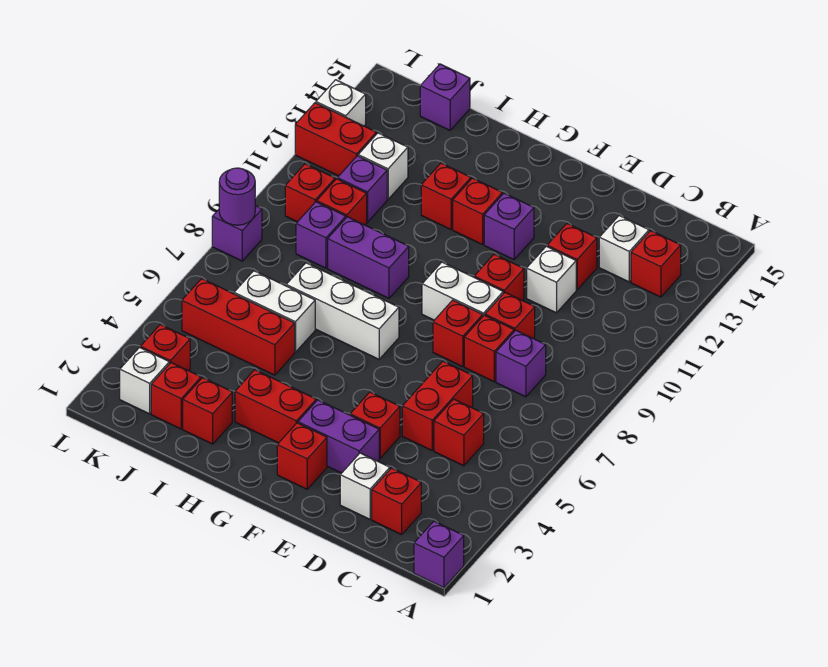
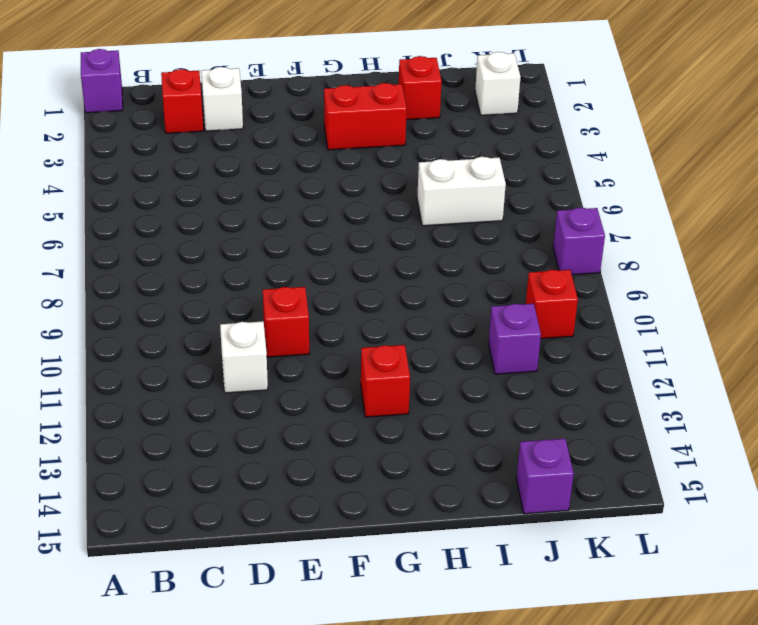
none -> red brick B13 level 1
none -> red brick C5 level 1
none -> purple brick C8 level 1
none -> white brick C13 level 1

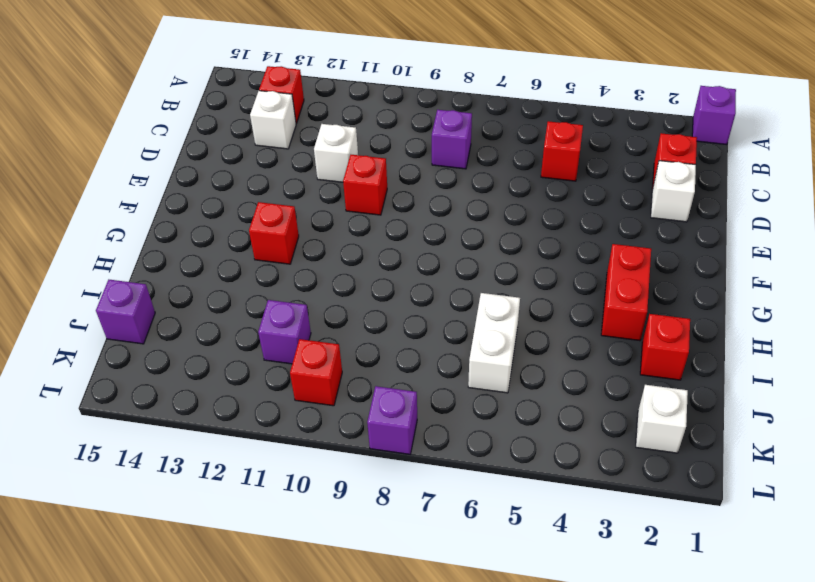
none -> red brick D5:D6 level 1
none -> red brick D8 level 1
none -> red brick D9 level 1
none -> red brick D12 level 1

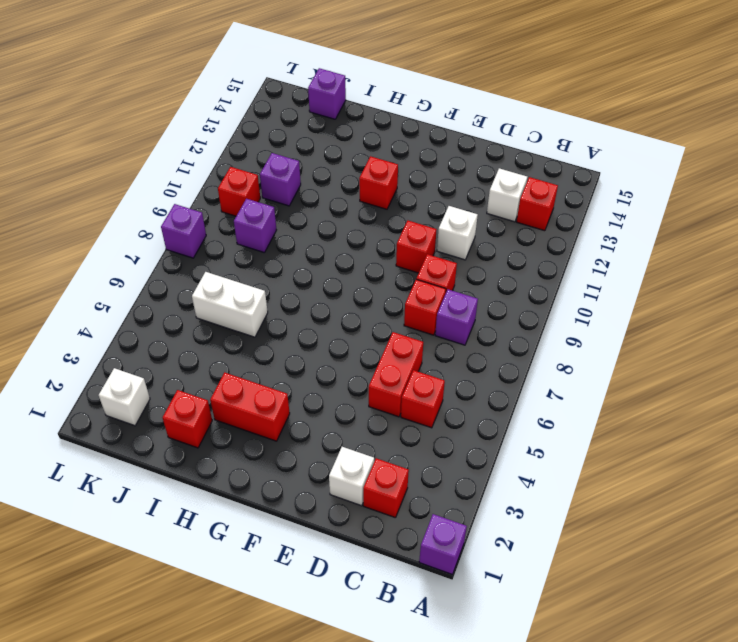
none -> red brick D12 level 1
none -> purple brick E3:F3 level 1
none -> red brick E4 level 1
none -> red brick E8 level 1

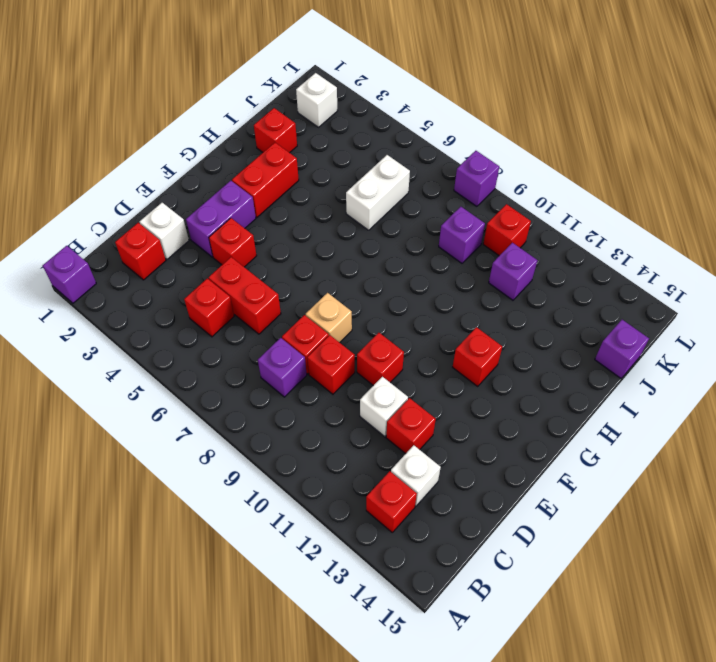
tan brick E8 level 1 -> red brick E8 level 1
none -> white brick E9:F9 level 1
none -> red brick F2 level 1
none -> purple brick F12 level 1
none -> white brick G7:I7 level 1

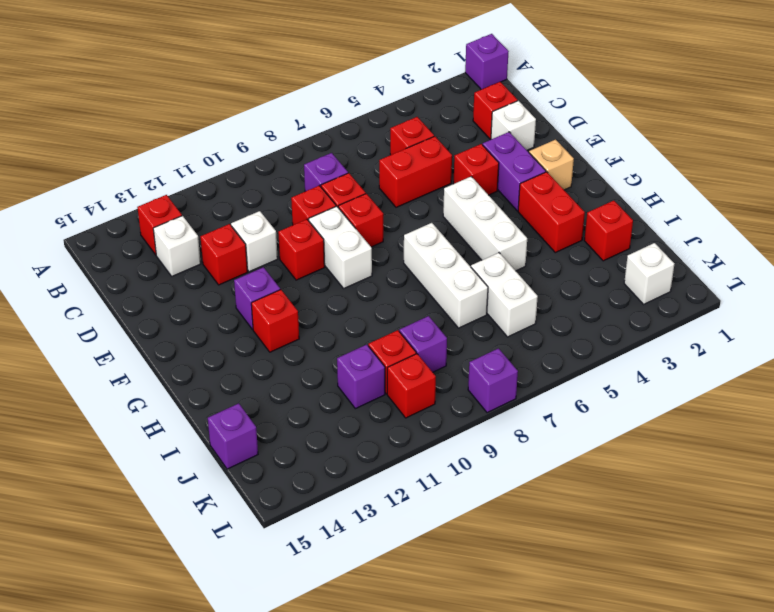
tan brick F2 level 1 -> red brick F2 level 1
white brick F5:H5 level 1 -> none
none -> purple brick H9:I9 level 1
none -> red brick H12 level 1
none -> red brick I5:K5 level 1
none -> red brick J2 level 1

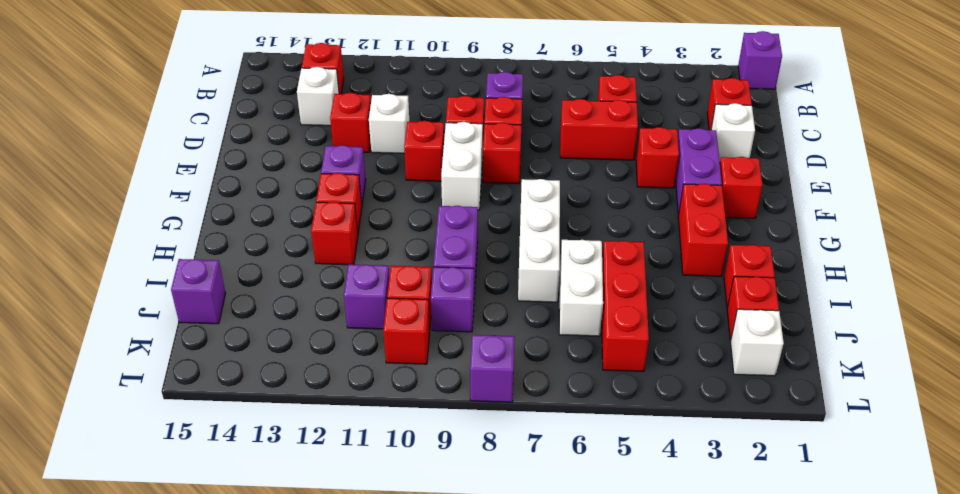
none -> white brick J12 level 1
none -> red brick K3 level 1
none -> red brick K12:L12 level 1
none -> white brick L13 level 1

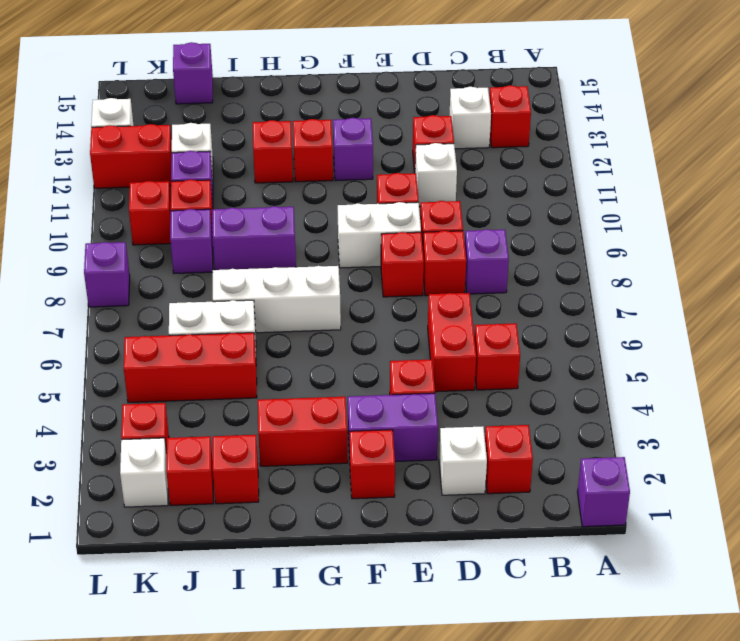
none -> purple round brick L8 level 2

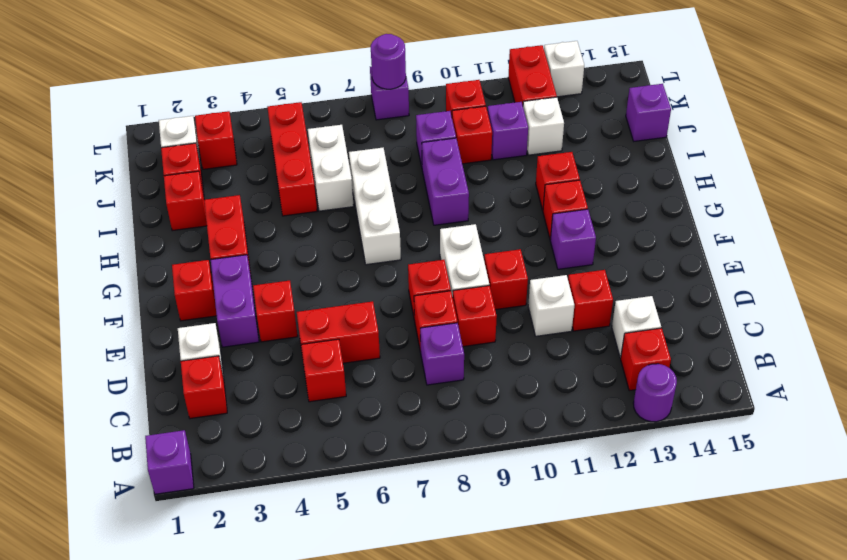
purple round brick A13 level 1 -> none

